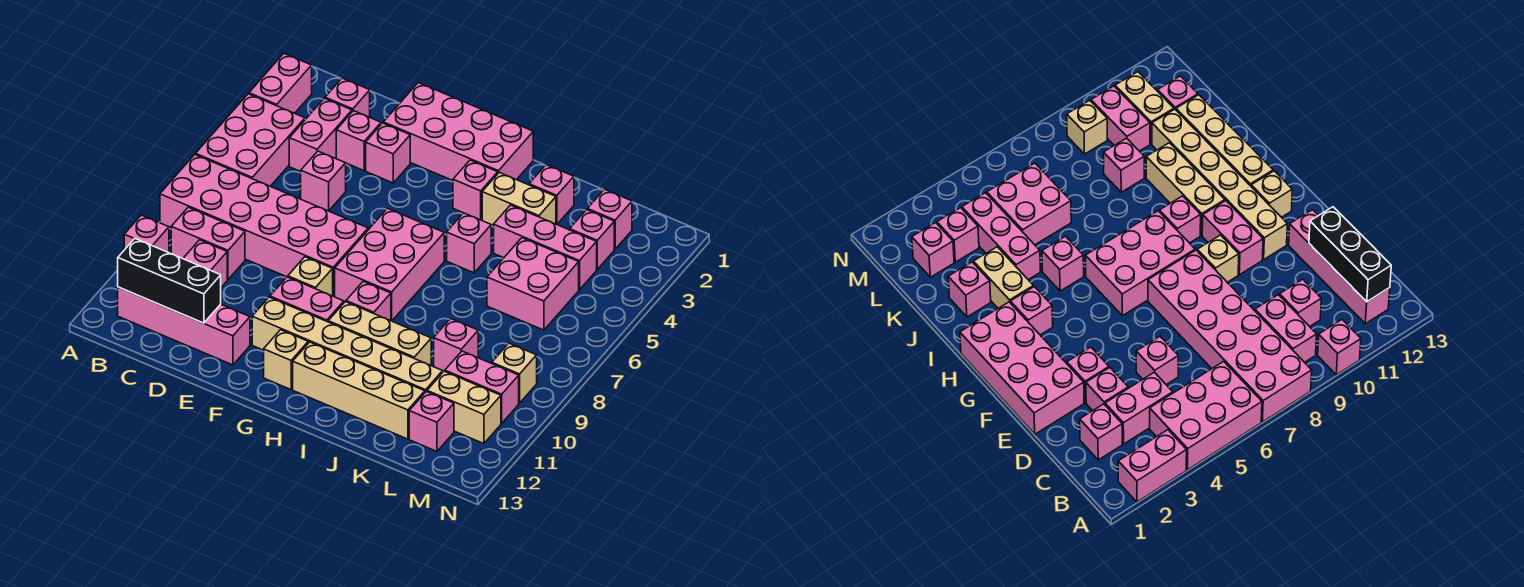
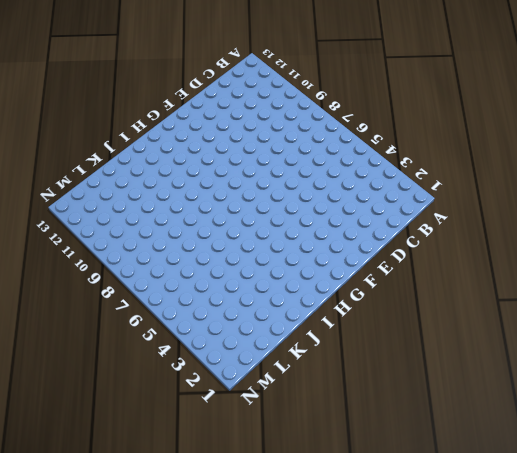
none -> pink brick A2:A3 level 1
none -> pink brick A4:B6 level 1
none -> pink brick A7:F8 level 1
none -> pink brick A10 level 1

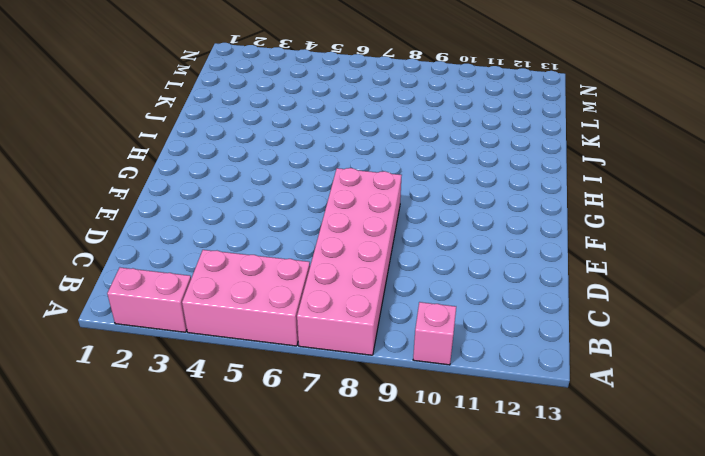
none -> pink brick B9:C9 level 1
none -> pink brick B12:E12 level 1
none -> pink brick C2 level 1
none -> pink brick C3:C4 level 1

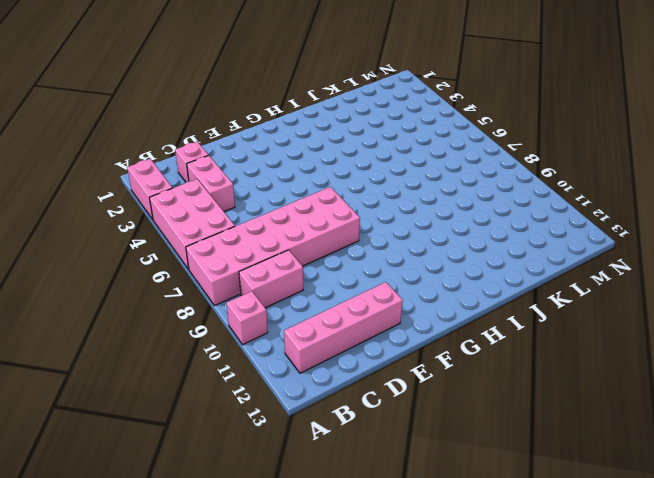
none -> pink brick C10 level 1
none -> pink brick D3 level 1
none -> pink brick D5 level 1
none -> pink brick E1:H2 level 1

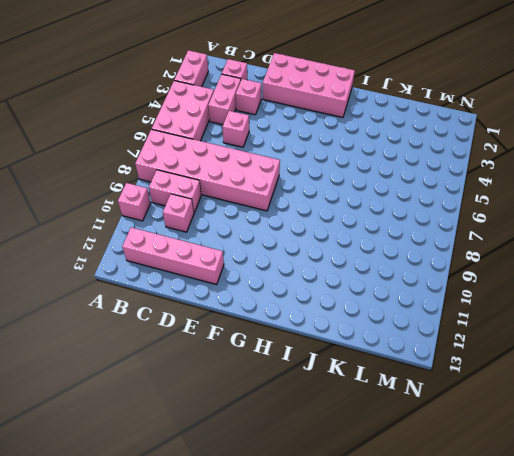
none -> pink brick E3 level 1
none -> tan brick F9 level 1
none -> pink brick F10:G10 level 1
none -> tan brick F11:K11 level 1

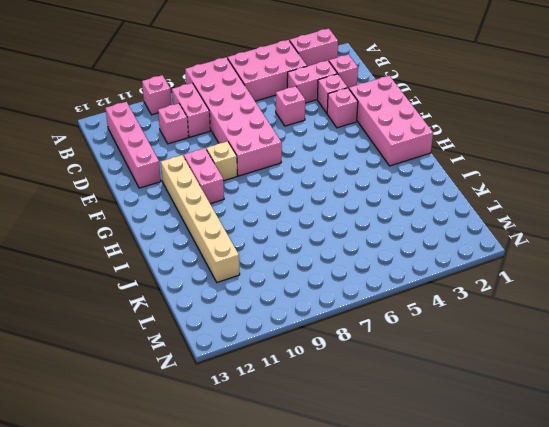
none -> pink brick G6:H8 level 1
none -> tan brick G12 level 1
none -> pink brick H3 level 1
none -> pink brick H9 level 1

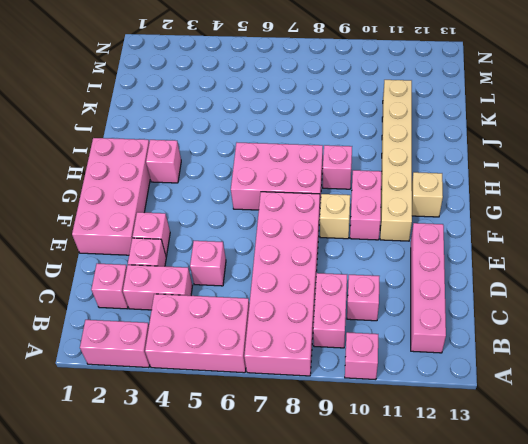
none -> tan brick H10:J10 level 1
none -> tan brick H12:K12 level 1
none -> tan brick I3:J3 level 1
none -> pink brick I5 level 1

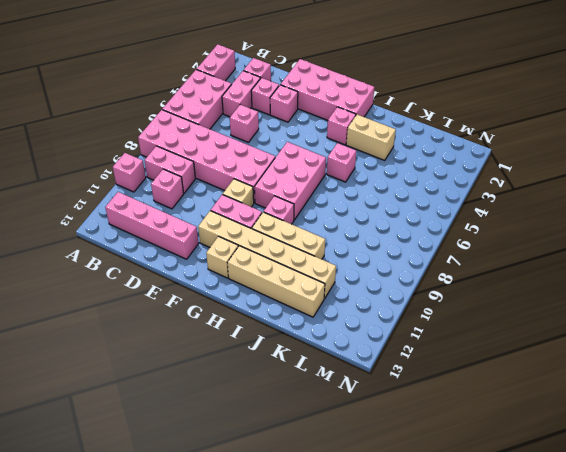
none -> pink brick J2 level 1
none -> pink brick J4:L4 level 1
none -> pink brick K5:L6 level 1
none -> pink brick K9 level 1

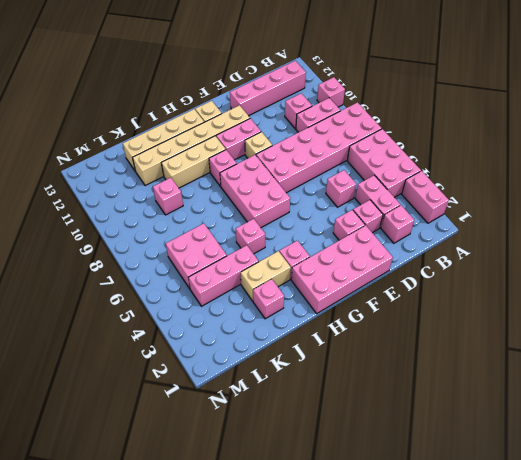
none -> pink brick L2 level 1
none -> pink brick L3 level 1
none -> pink brick L10:M10 level 1
none -> tan brick L11:M11 level 1

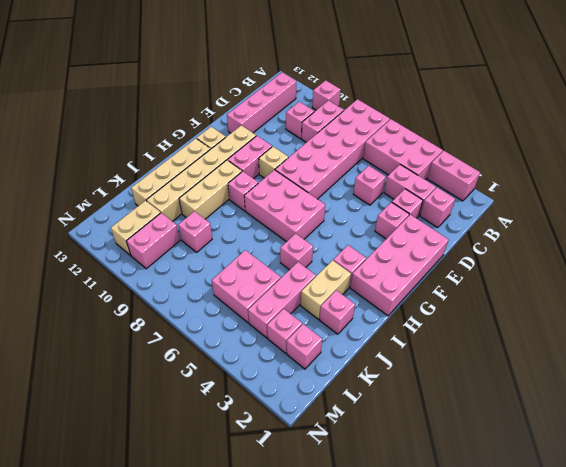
none -> pink brick L12 level 1
none -> tan brick M9 level 1
none -> black brick B12:D12 level 2

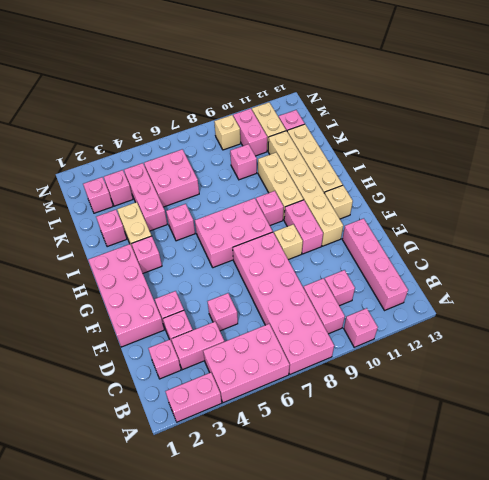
none -> black brick B12:D12 level 2

